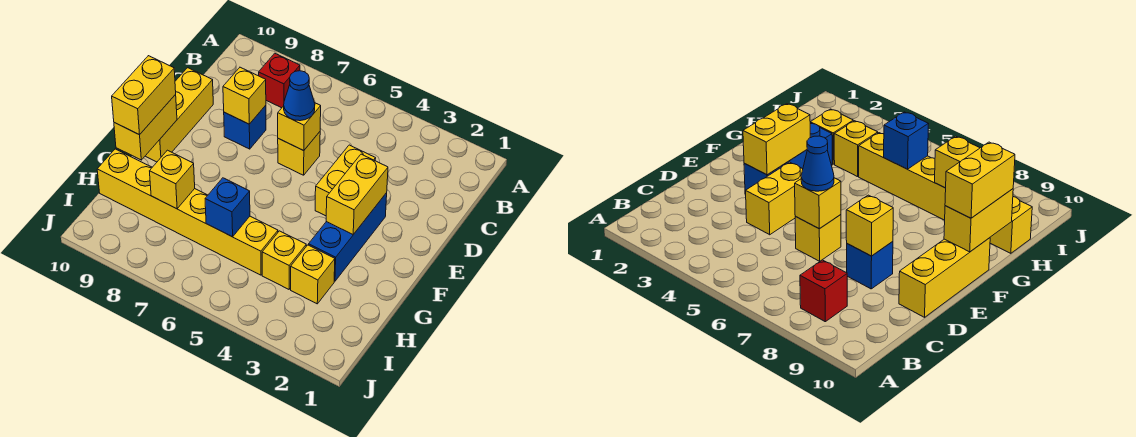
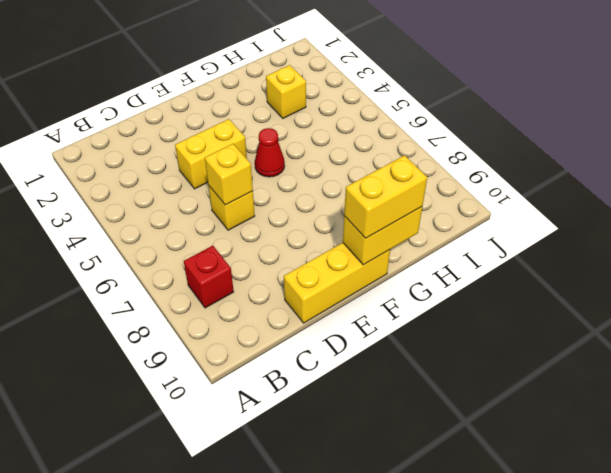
red cone F5 level 1 -> none
none -> blue brick D8 level 1
none -> blue brick E3:G3 level 1
none -> yellow brick H4 level 1

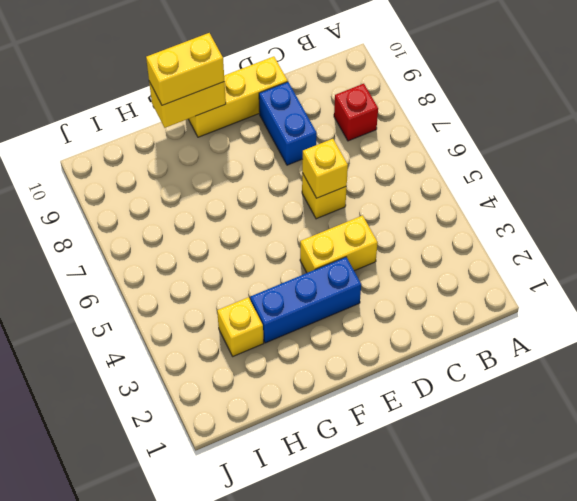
blue brick D8:D9 level 1 -> blue brick D8 level 1
none -> yellow brick H4 level 1
none -> yellow brick H5:H10 level 1
none -> yellow brick D8 level 2

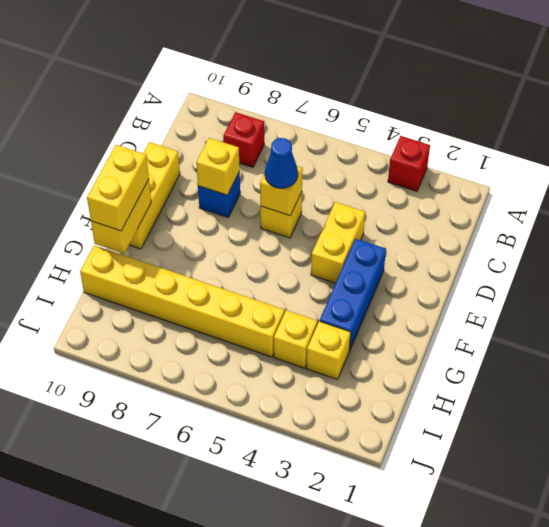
red brick A3 level 1 -> none
none -> yellow brick E3:F3 level 2
none -> blue brick H6 level 2
none -> yellow brick H8 level 2

